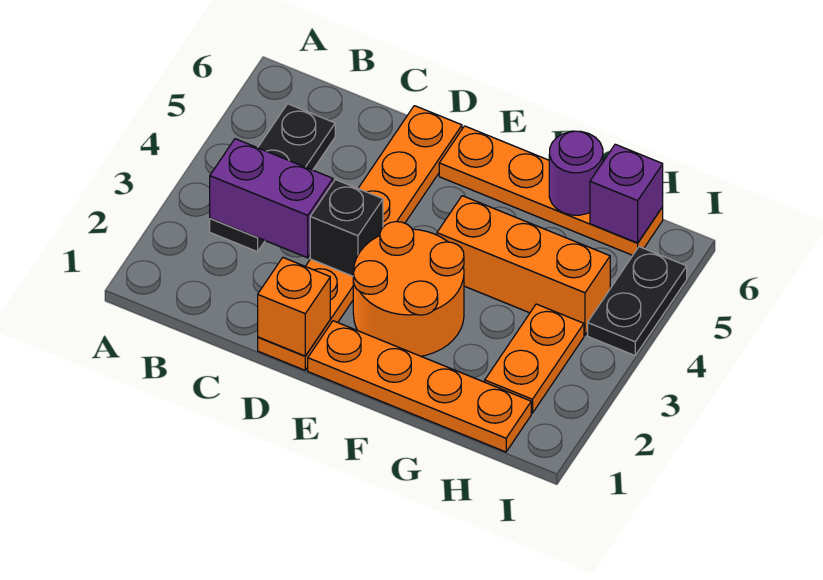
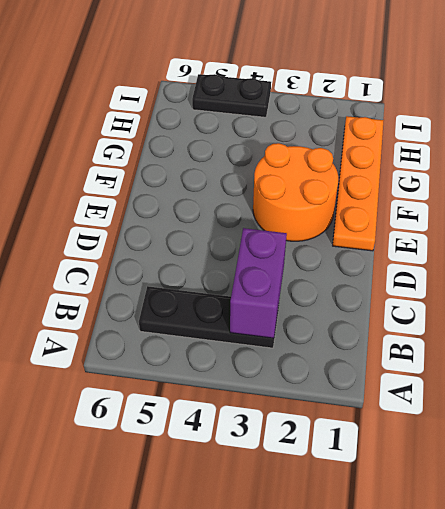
none -> orange plate D1:D6 level 1
none -> orange plate E6:H6 level 1
none -> orange brick F4:H4 level 1

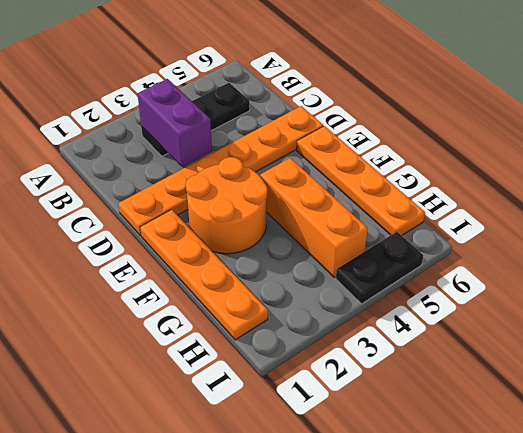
none -> orange plate H2:H3 level 1
none -> orange brick D1 level 2
none -> black brick D3 level 2

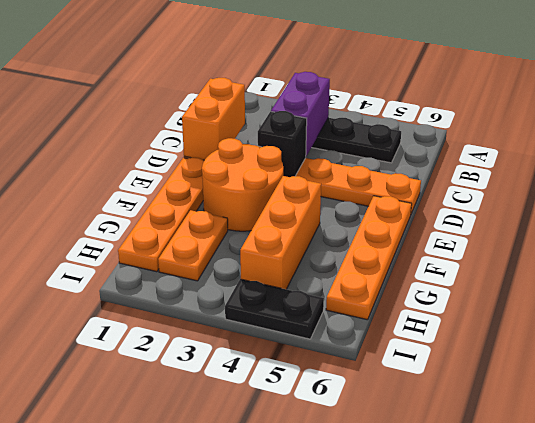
orange brick C1:D1 level 2 -> orange brick D1 level 2
orange plate G2:H2 level 1 -> orange plate H2:H3 level 1
none -> purple round brick G6 level 2
none -> purple brick H6 level 2

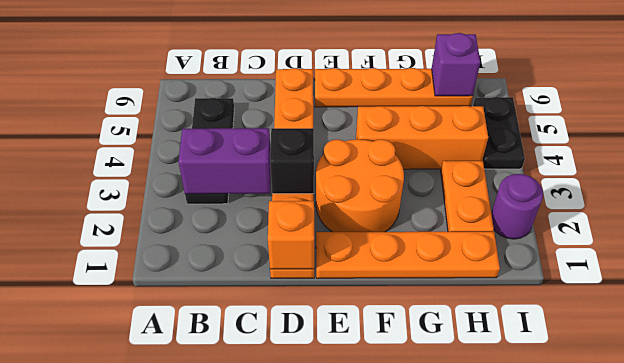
purple round brick I2 level 1 -> purple round brick G6 level 2

